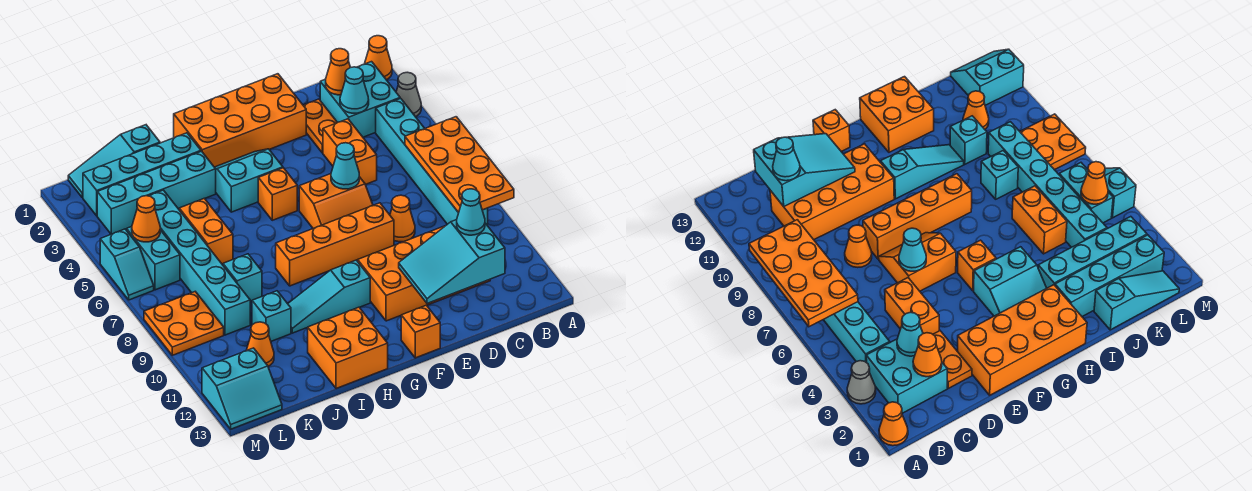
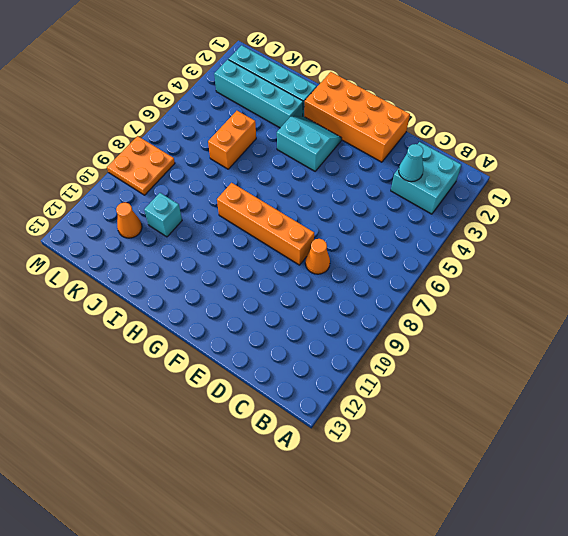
none -> orange cone A1 level 1
none -> grey cone A3 level 1
none -> cyan brick B4:B9 level 1
none -> orange brick C10:F11 level 1

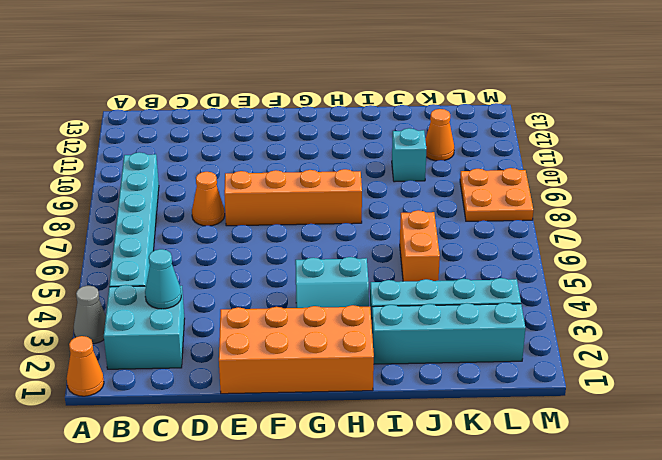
none -> orange brick C10:F11 level 1
none -> orange plate D2:D3 level 1
none -> orange brick D4:D5 level 1
none -> orange slope E6:F7 level 1 top 6

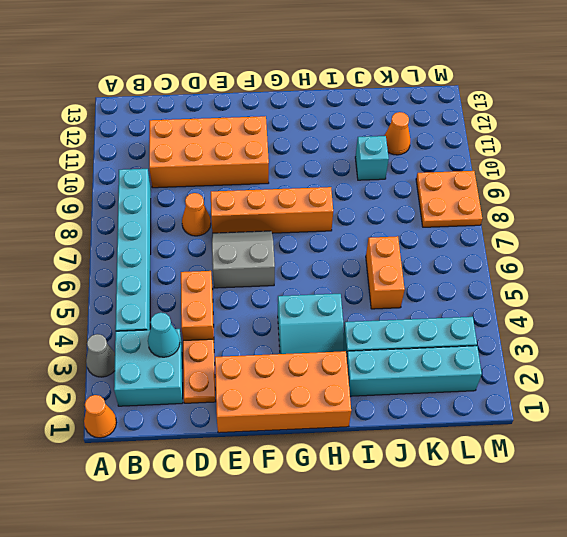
grey slope E6:F7 level 1 top 6 -> orange slope E6:F7 level 1 top 6
none -> orange brick F13 level 1
none -> orange brick G5 level 1
none -> cyan slope G10:I10 level 1 top G
none -> orange brick H12:I13 level 1

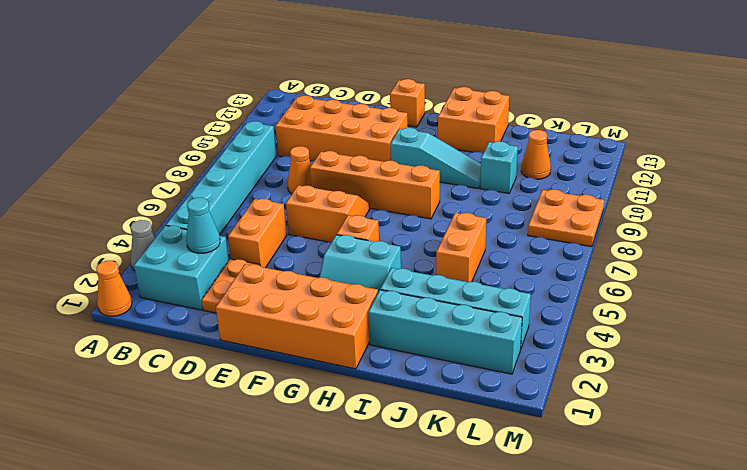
none -> cyan slope J1:L1 level 1 top J
none -> cyan brick J8 level 1
none -> cyan brick K4:K9 level 1
none -> cyan brick L5:L6 level 1

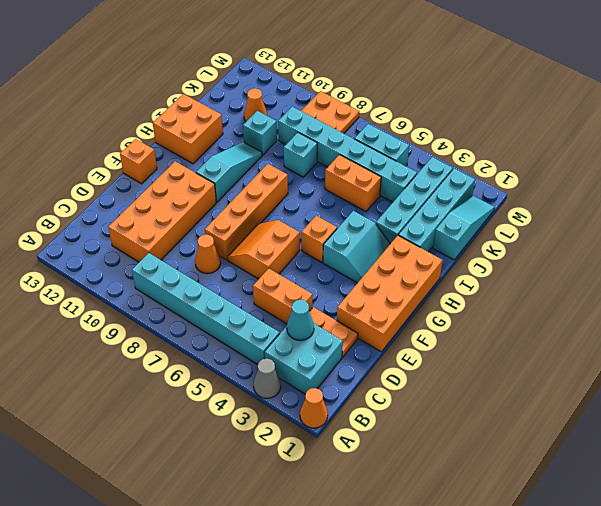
none -> cyan slope L12:M13 level 1 top 12
none -> cyan slope M5:M6 level 1 top 5
none -> orange plate A6:B9 level 2
none -> orange cone C2 level 2

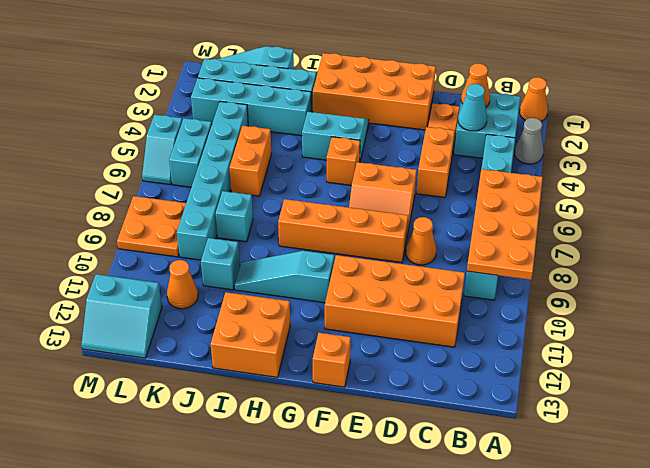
none -> cyan slope C11:E12 level 2 top C
none -> cyan cone E6 level 2
none -> orange cone L5 level 2
none -> cyan cone C11 level 3

